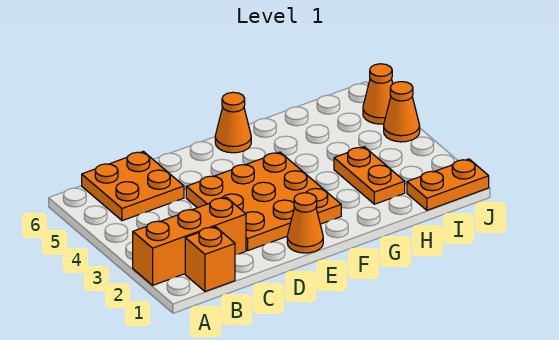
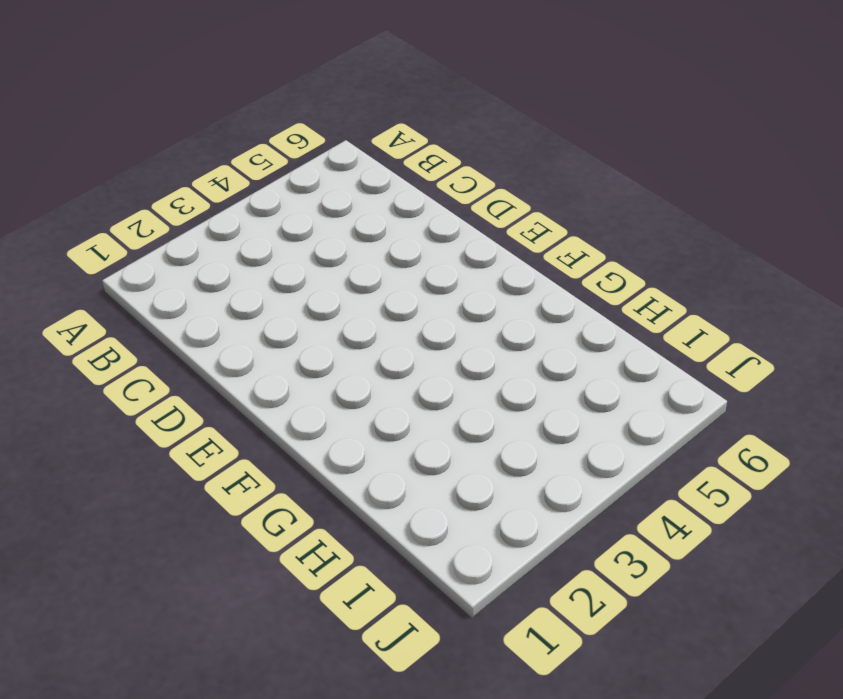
none -> orange brick A2:C2 level 1
none -> orange brick B1 level 1

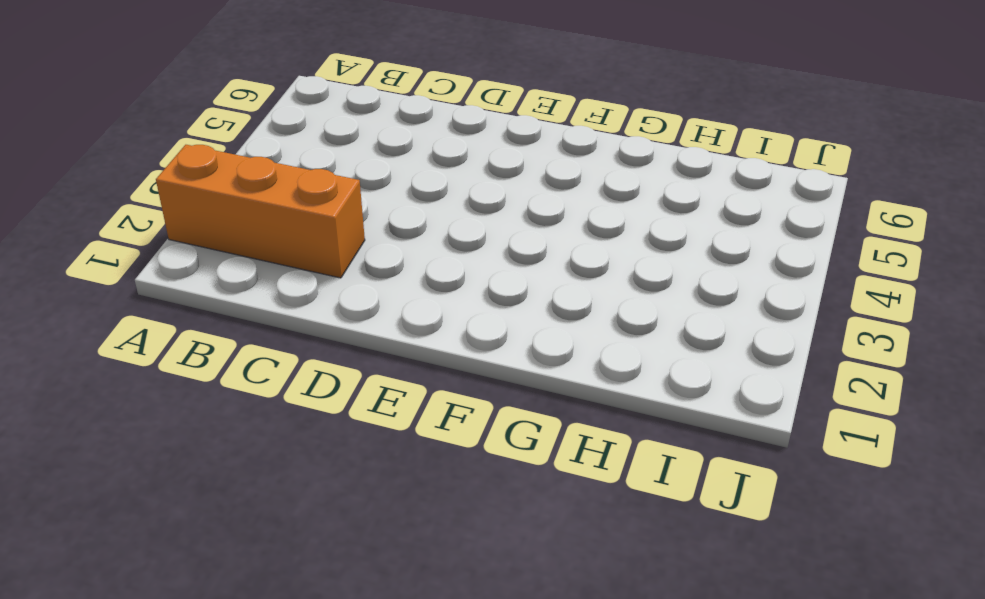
none -> orange brick B1 level 1
none -> orange plate B5:C6 level 1

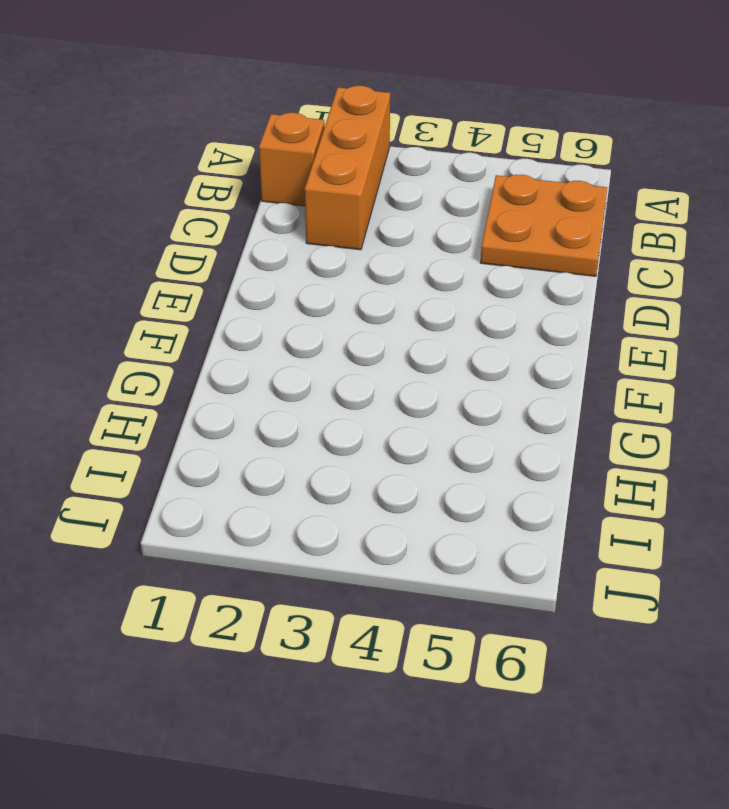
none -> orange plate D2:F4 level 1
none -> orange cone E1 level 1

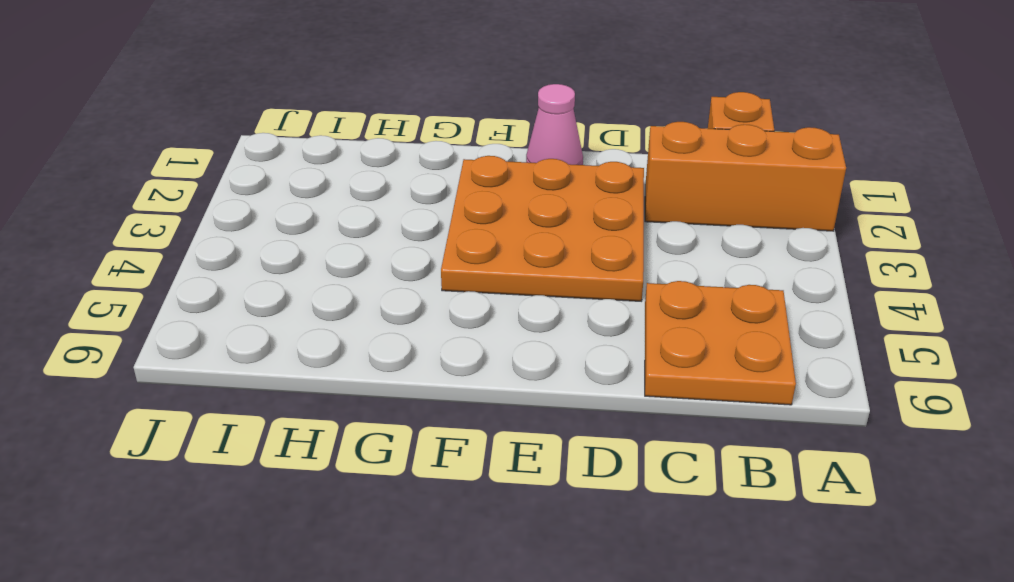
pink cone E1 level 1 -> orange cone E1 level 1
none -> orange cone F6 level 1
none -> orange plate H2:H3 level 1

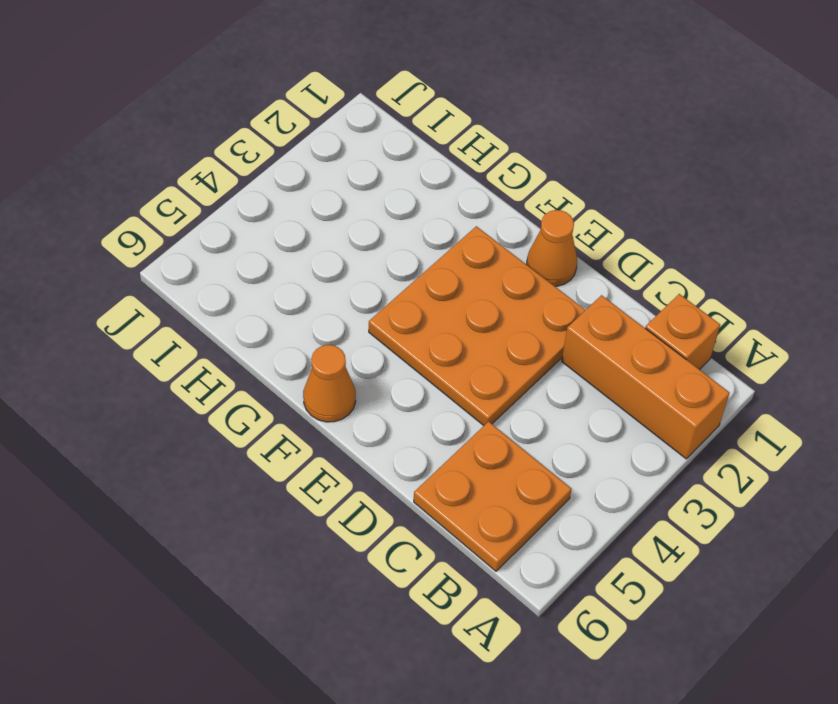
none -> orange plate H2:H3 level 1
none -> orange plate I1:J1 level 1

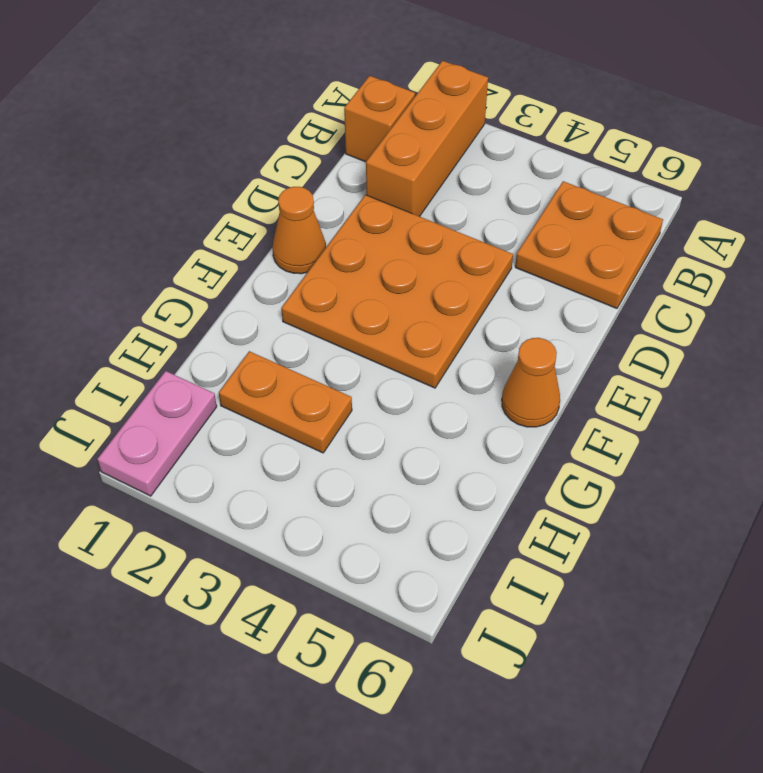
pink plate I1:J1 level 1 -> orange plate I1:J1 level 1
none -> orange cone J4 level 1
none -> orange cone J5 level 1

